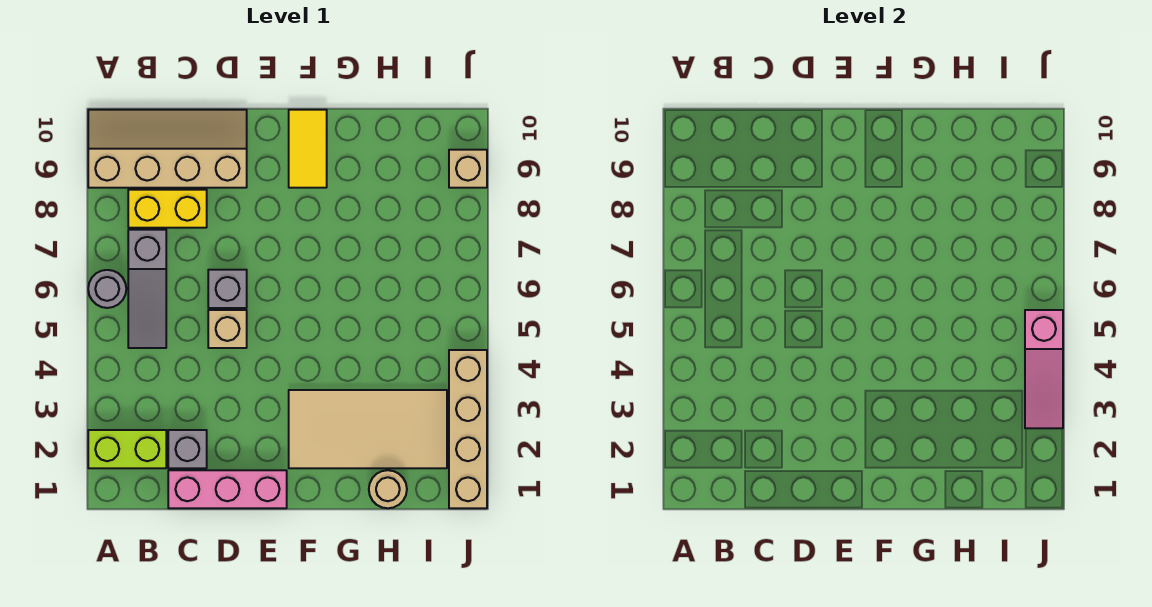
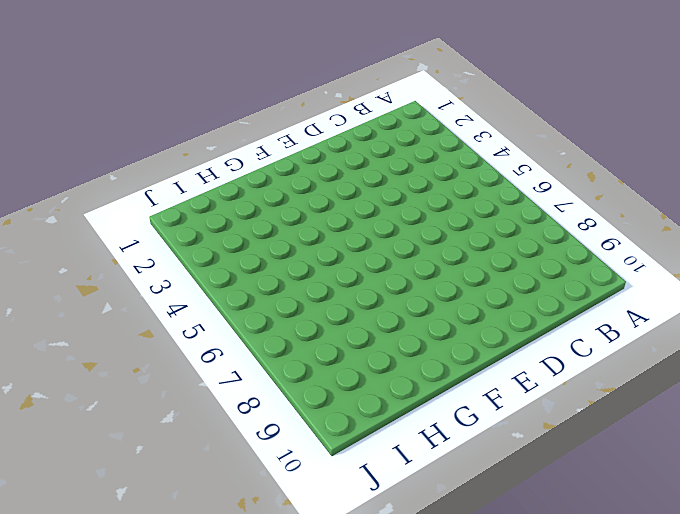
none -> lime brick A2:B2 level 1
none -> grey round brick A6 level 1
none -> tan slope A9:D10 level 1 top 9

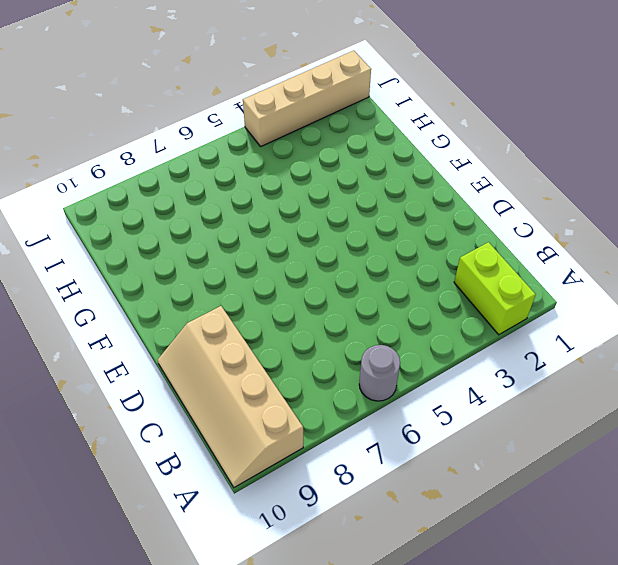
none -> grey slope B5:B7 level 1 top 7
none -> yellow brick B8:C8 level 1
none -> pink brick C1:E1 level 1

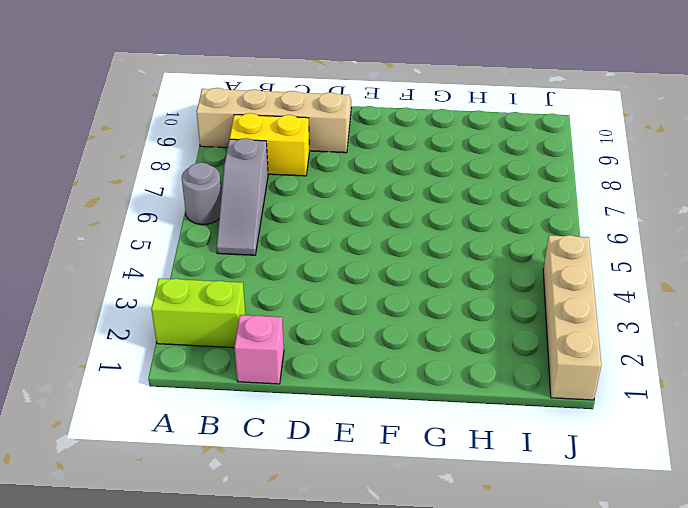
pink brick C1 level 1 -> pink brick C1:E1 level 1
none -> grey brick C2 level 1
none -> tan brick D5 level 1
none -> grey brick D6 level 1

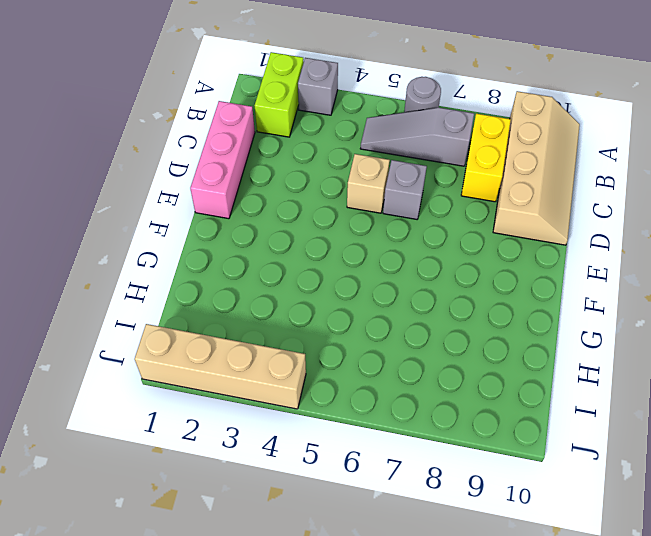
grey brick A3 level 1 -> grey brick C2 level 1
none -> tan tile F2:I3 level 1
none -> yellow tile F9:F10 level 1
none -> tan round brick H1 level 1

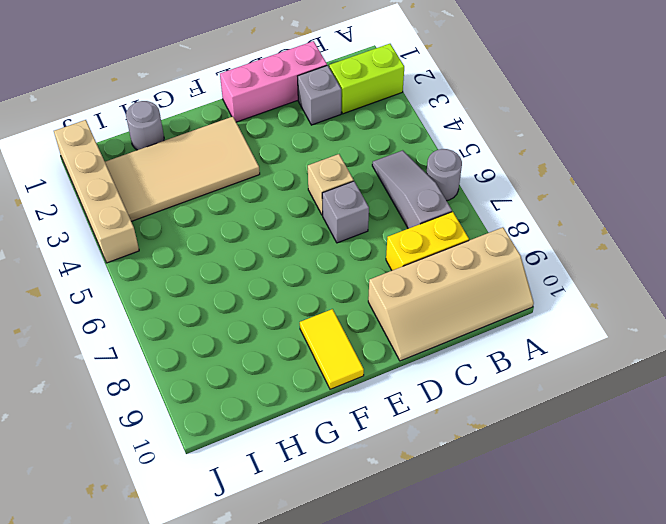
grey round brick H1 level 1 -> tan round brick H1 level 1
none -> tan brick J9 level 1
none -> pink slope J3:J5 level 2 top 5

